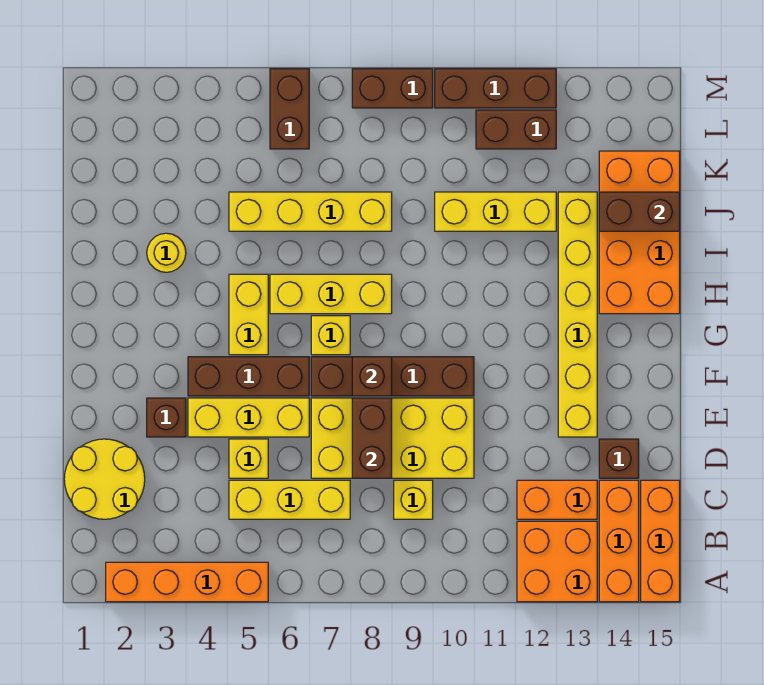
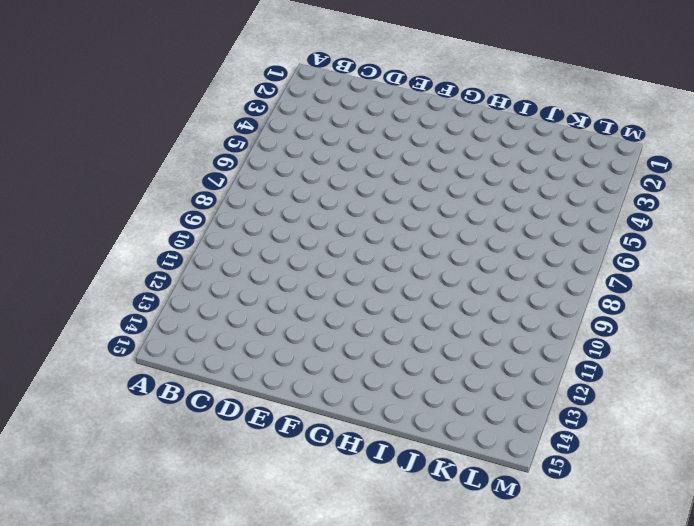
none -> orange brick A2:A5 level 1
none -> orange brick A12:B13 level 1
none -> orange brick A14:C14 level 1
none -> orange brick A15:C15 level 1

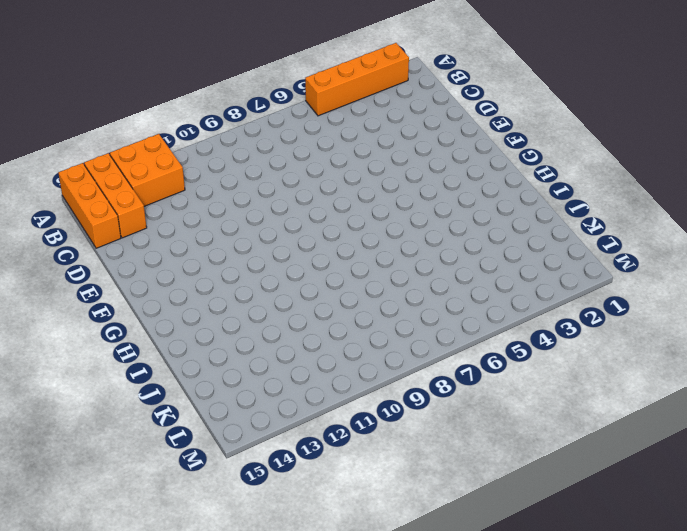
none -> yellow round brick C1:D2 level 1
none -> yellow brick C5:C7 level 1
none -> yellow brick C9 level 1
none -> orange brick C12:C13 level 1

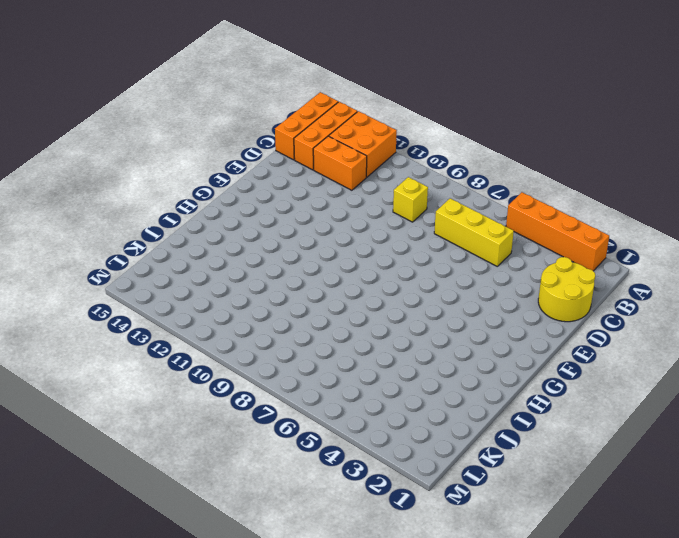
none -> yellow brick D5 level 1
none -> yellow brick D7:E10 level 1
none -> brown brick D14 level 1
none -> brown brick E3 level 1

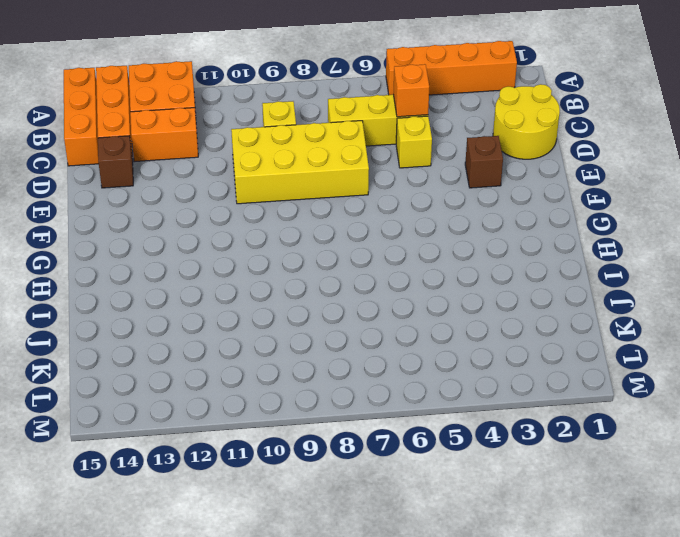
orange brick C5 level 2 -> none
none -> yellow brick E4:E6 level 1
none -> yellow brick E13:J13 level 1
none -> brown brick F4:F6 level 1
none -> brown brick F7:F10 level 1

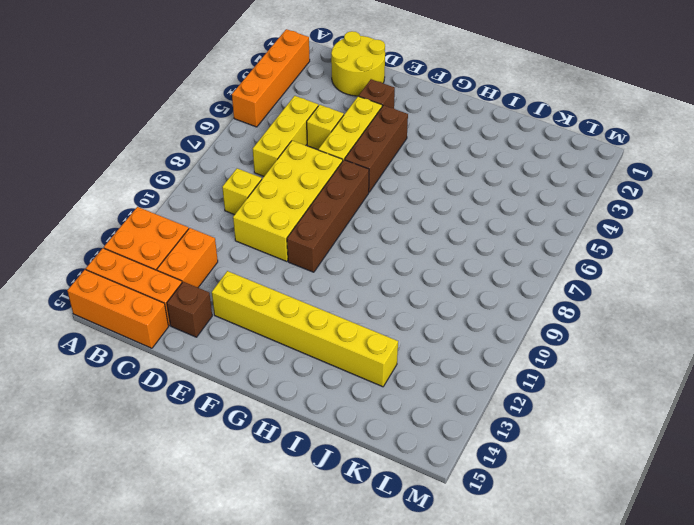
none -> yellow brick G5:H5 level 1
none -> yellow brick G7 level 1
none -> yellow brick H6:H8 level 1
none -> orange brick H14:K15 level 1

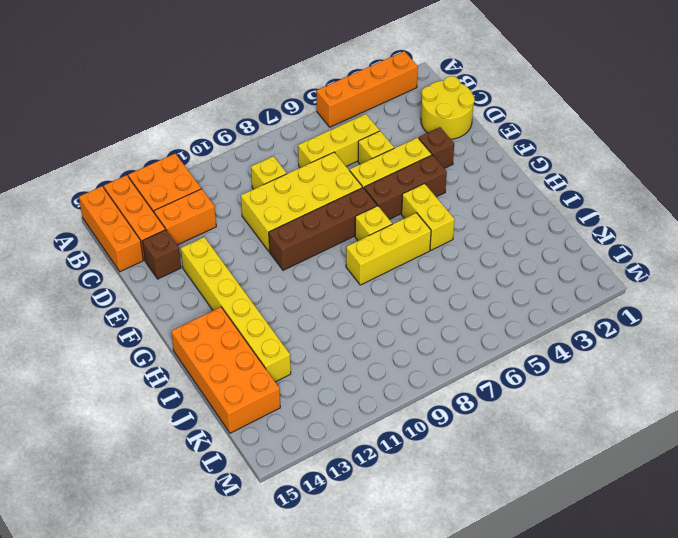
none -> yellow round brick I3 level 1
none -> yellow brick J5:J8 level 1
none -> yellow brick J10:J12 level 1
none -> brown brick L6:M6 level 1

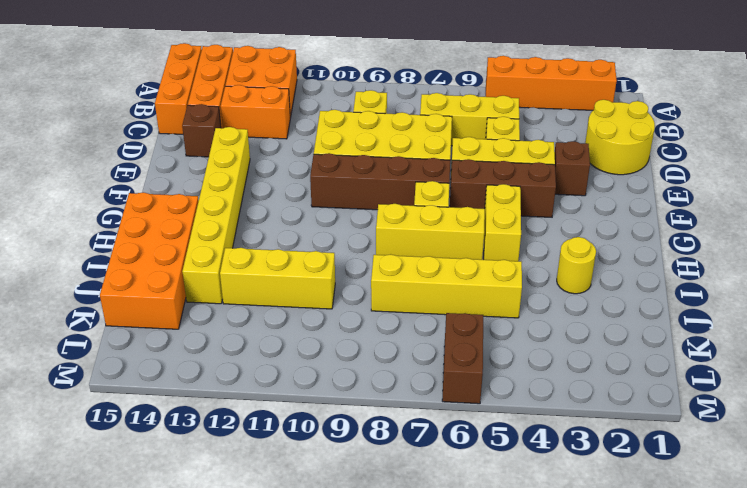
none -> brown brick L11:L12 level 1
none -> brown brick M8:M9 level 1
none -> brown brick M10:M12 level 1
none -> brown brick D8:E8 level 2

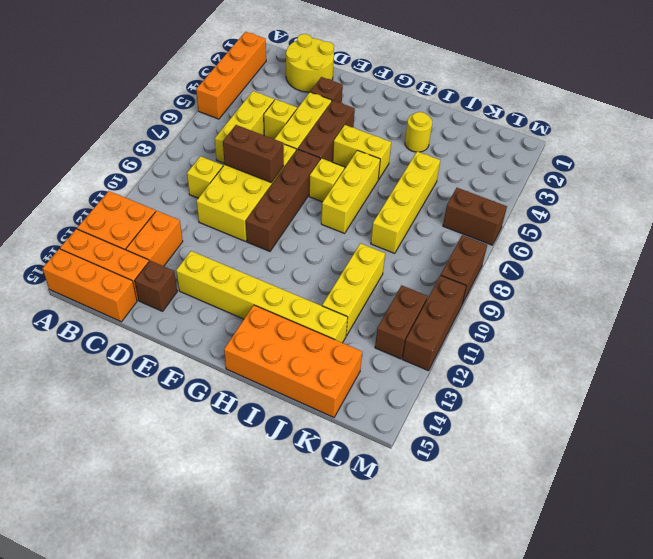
none -> brown brick F8 level 2
none -> brown brick J14:J15 level 2

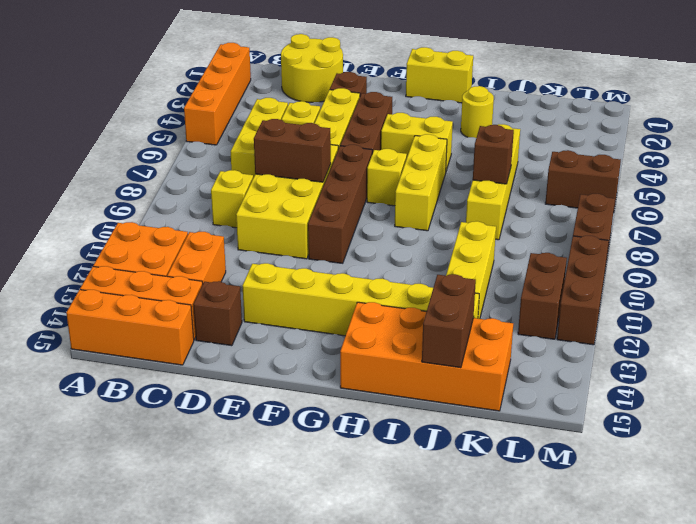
yellow brick G1:H1 level 1 -> none
brown brick J7 level 2 -> brown brick F8 level 2

